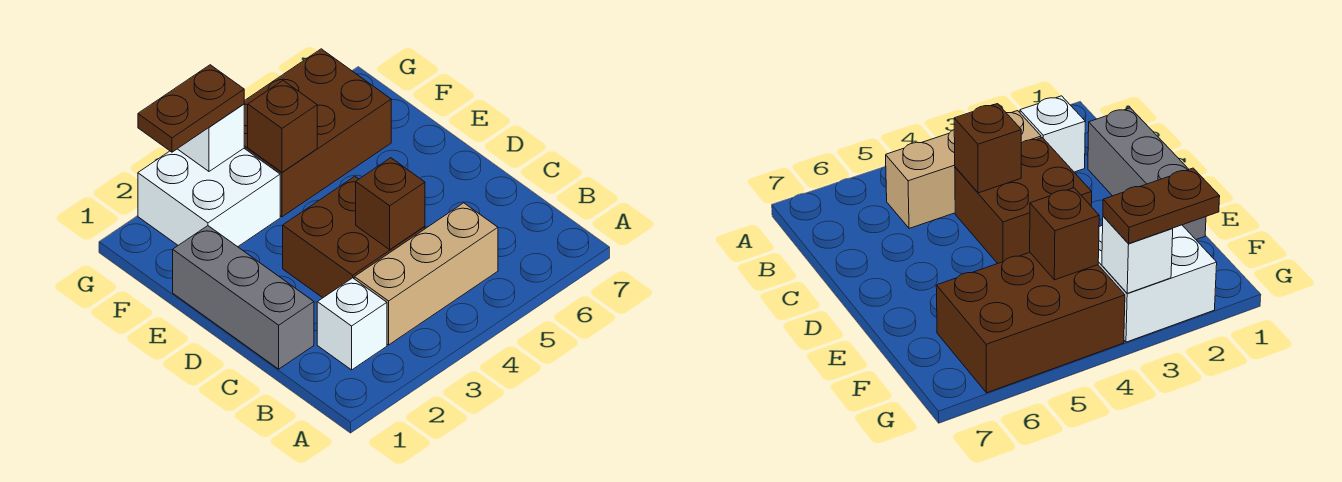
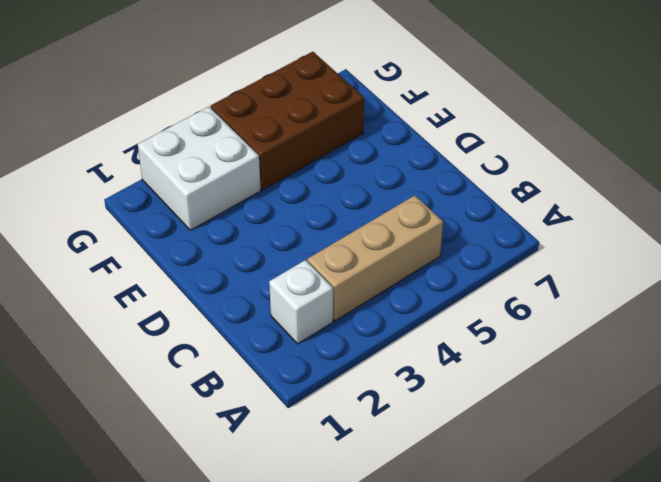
none -> grey brick C1:E1 level 1
none -> brown brick C3:D4 level 1

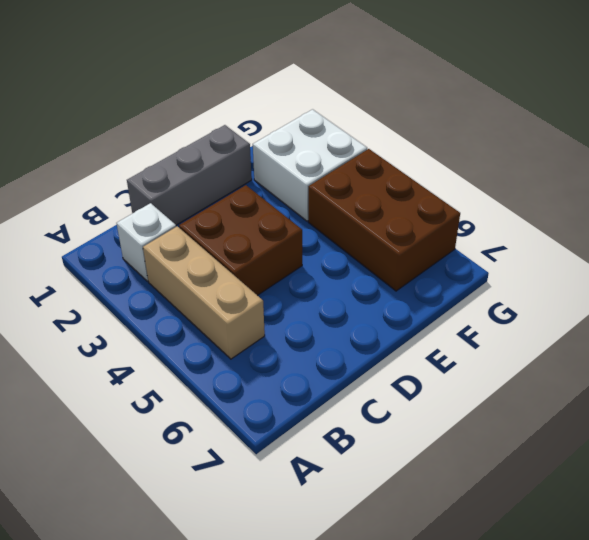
none -> brown brick C4 level 2
none -> brown brick F4 level 2

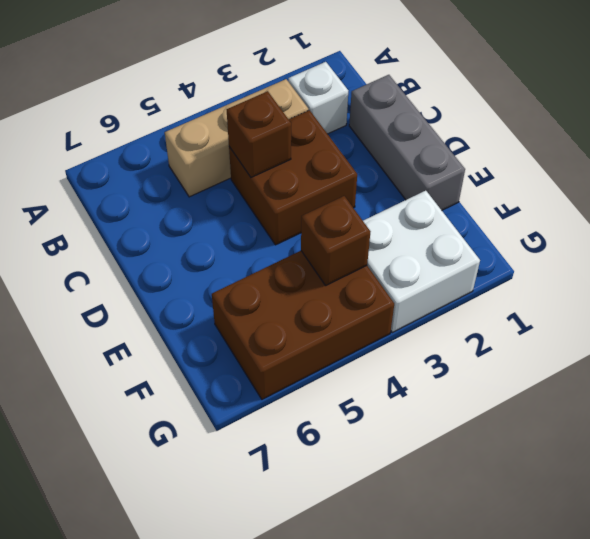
none -> white brick G3 level 2
none -> brown plate G2:G3 level 3

